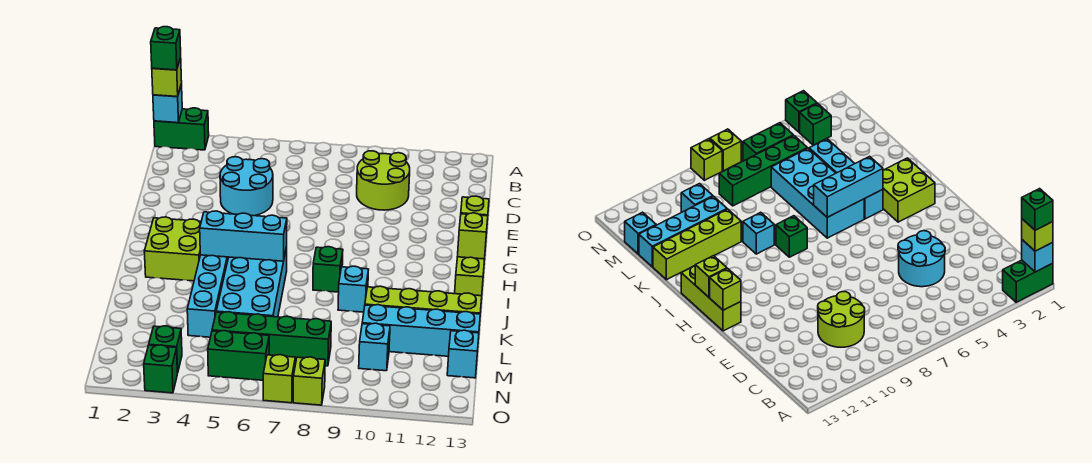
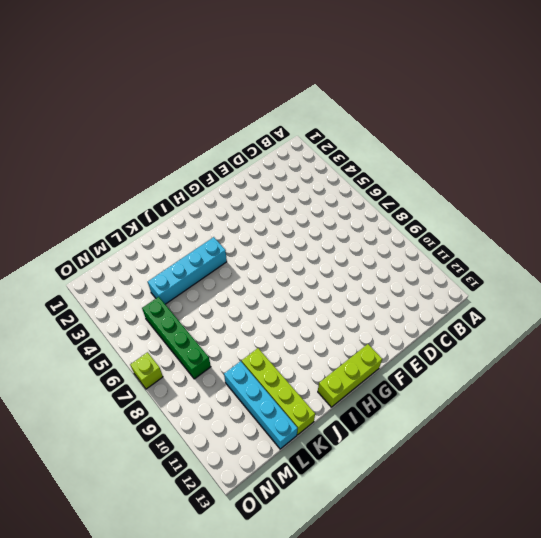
none -> green brick A1:A2 level 1
none -> lime round brick C9:D10 level 1
none -> cyan round brick D4:E5 level 1

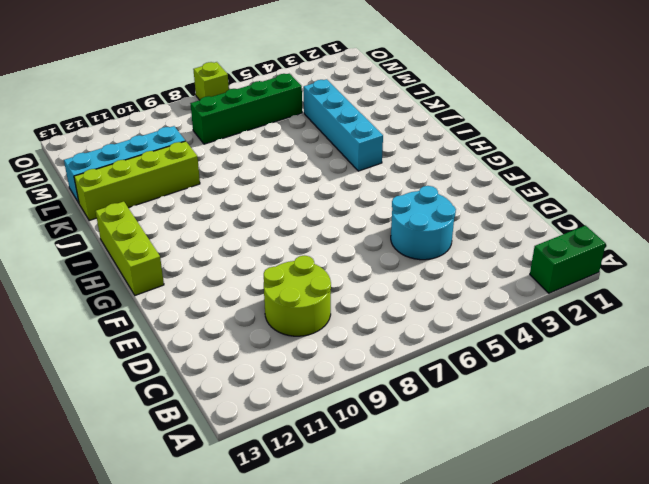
none -> lime brick H2:I3 level 1
none -> cyan brick I5:L6 level 1
none -> green brick I8 level 1

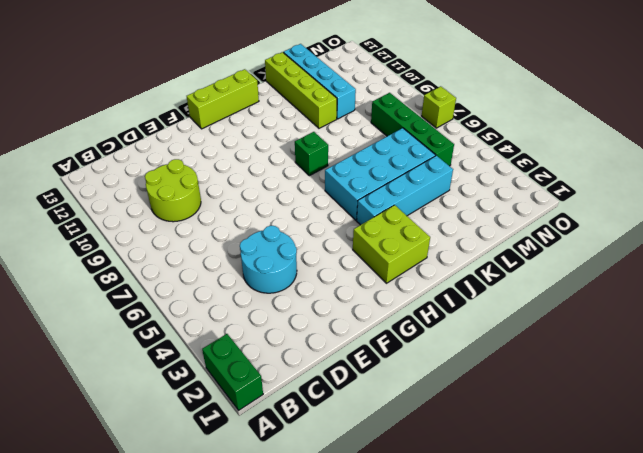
none -> cyan brick J9 level 1
none -> cyan brick M10 level 1
none -> cyan brick M13 level 1

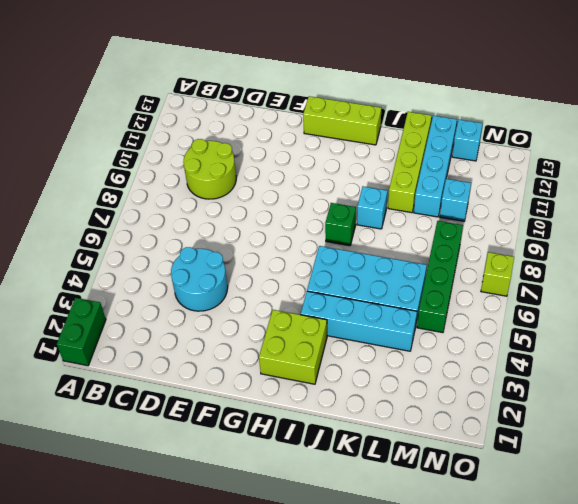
none -> green brick N3 level 1
none -> green brick N5:N6 level 1
none -> green brick O3 level 1

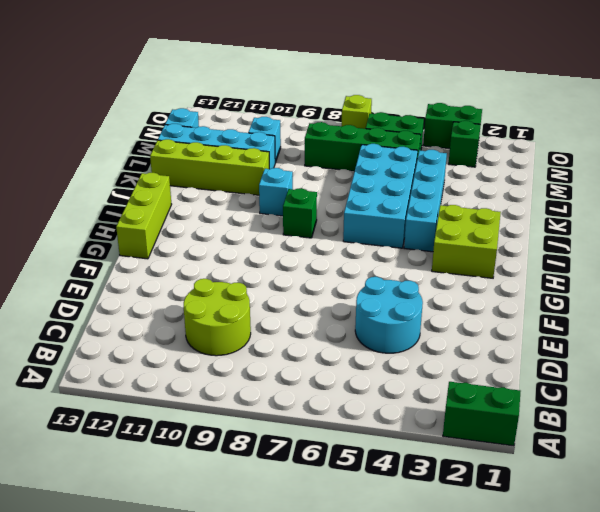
green brick O3:O4 level 1 -> green brick O3 level 1
none -> lime brick O8 level 1
none -> cyan brick A1 level 2
none -> lime brick G13 level 2

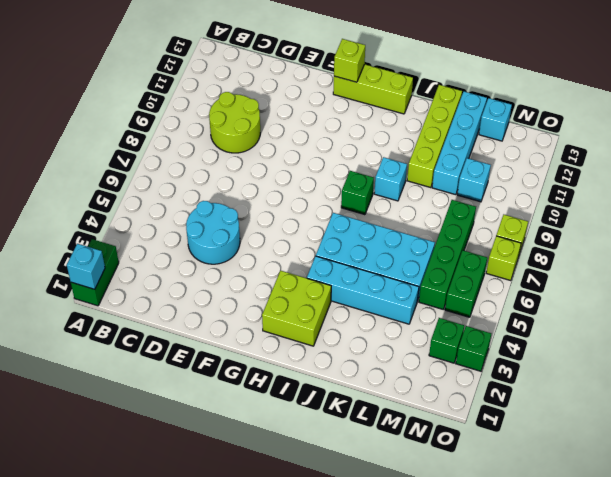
none -> lime brick H13 level 2
none -> cyan brick I4:I6 level 2
none -> lime brick A1 level 3

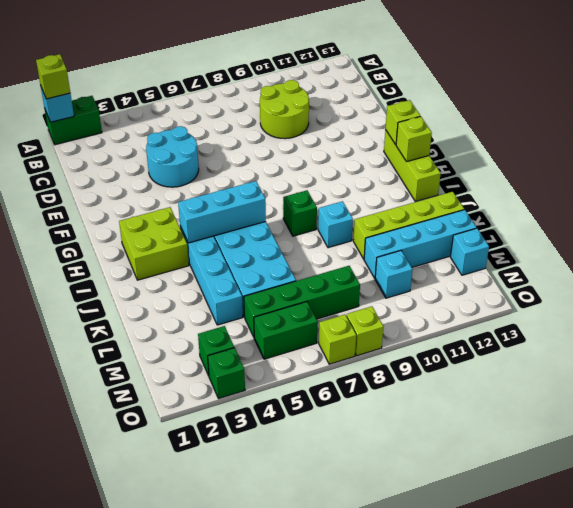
none -> green brick A1 level 4

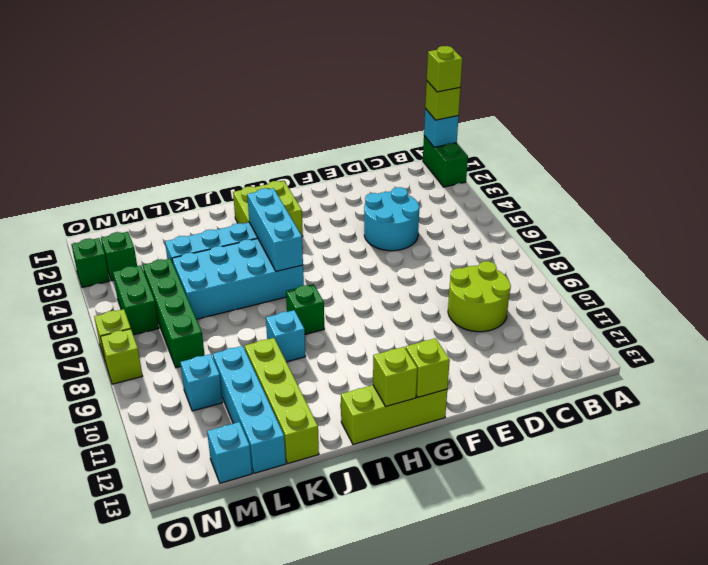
lime brick A1 level 4 -> green brick A1 level 4

